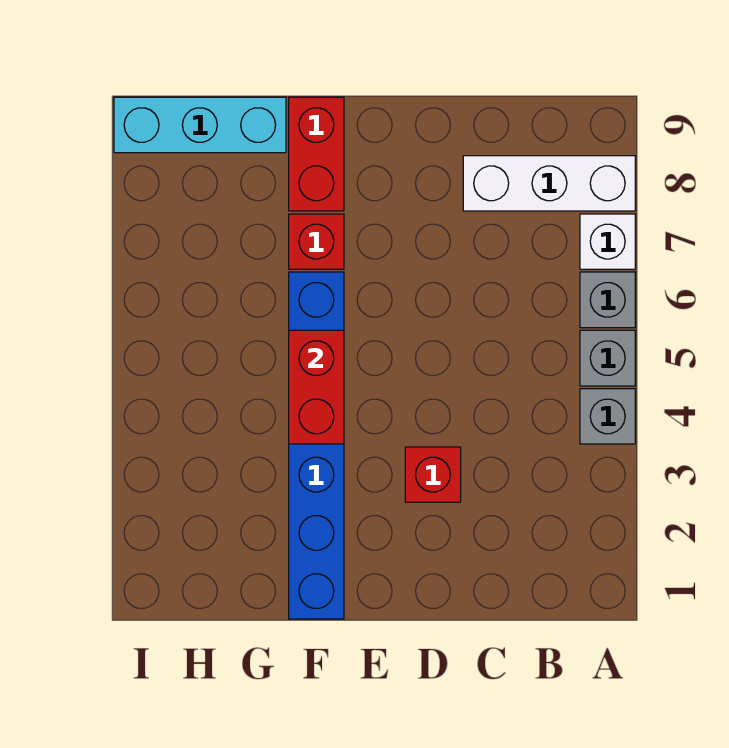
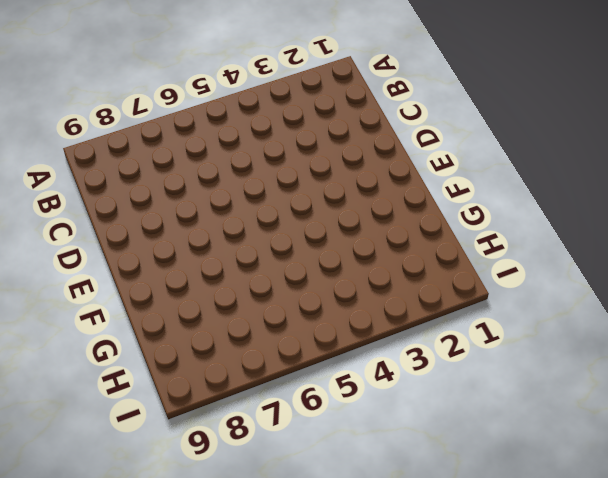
none -> grey brick A4 level 1
none -> grey brick A5 level 1

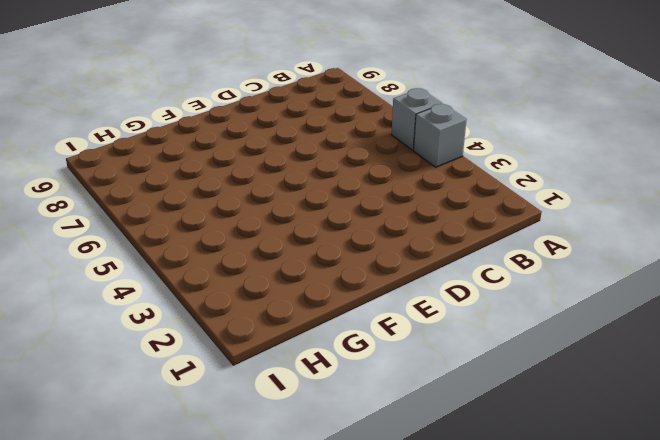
none -> grey brick A6 level 1
none -> white brick A7 level 1

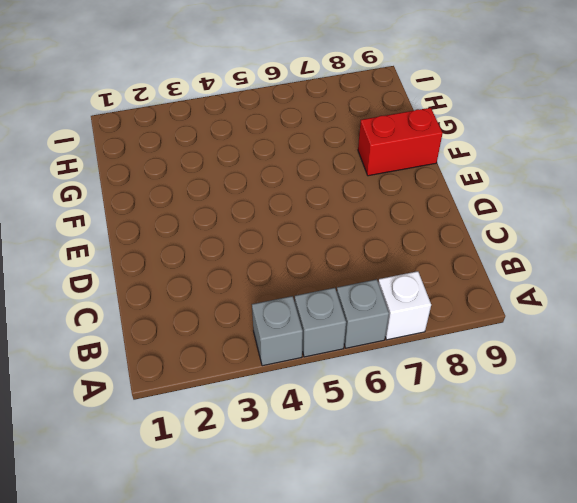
none -> white brick A8:C8 level 1
none -> red brick D3 level 1

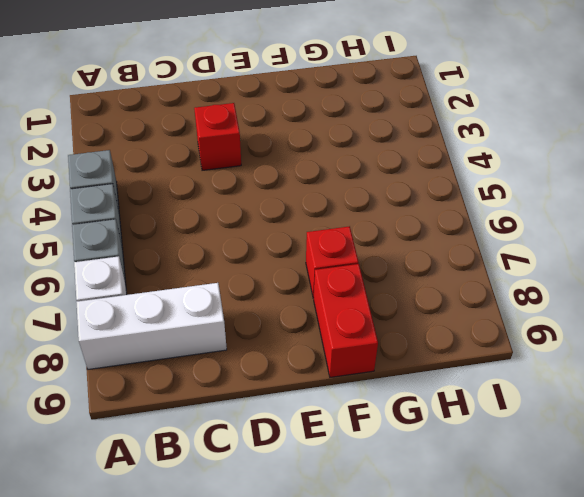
none -> blue brick F1:F6 level 1
none -> cyan brick G9:I9 level 1

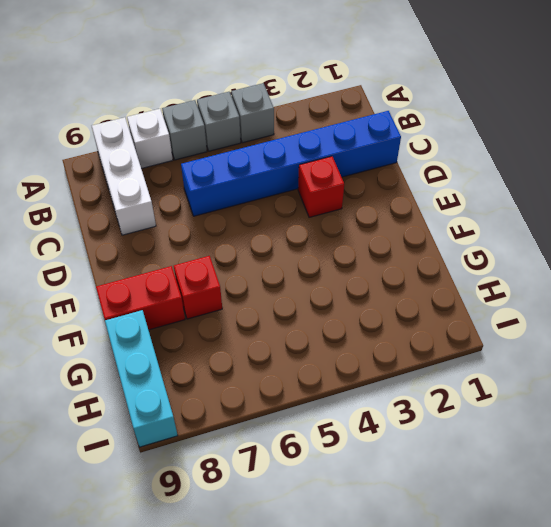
blue brick C1:C6 level 1 -> blue brick F1:F6 level 1
none -> red brick F4:F5 level 2

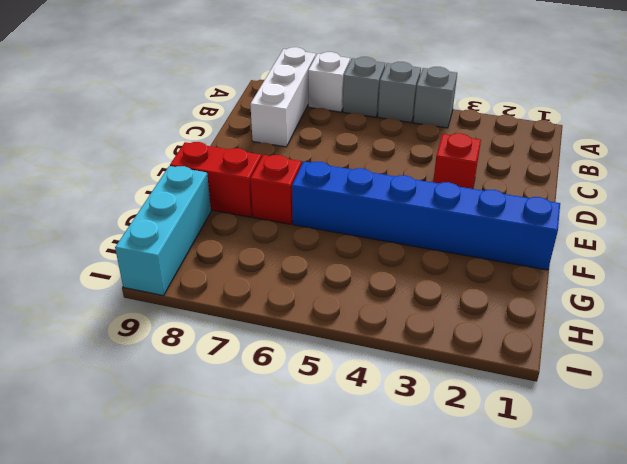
none -> red brick F4:F5 level 2

